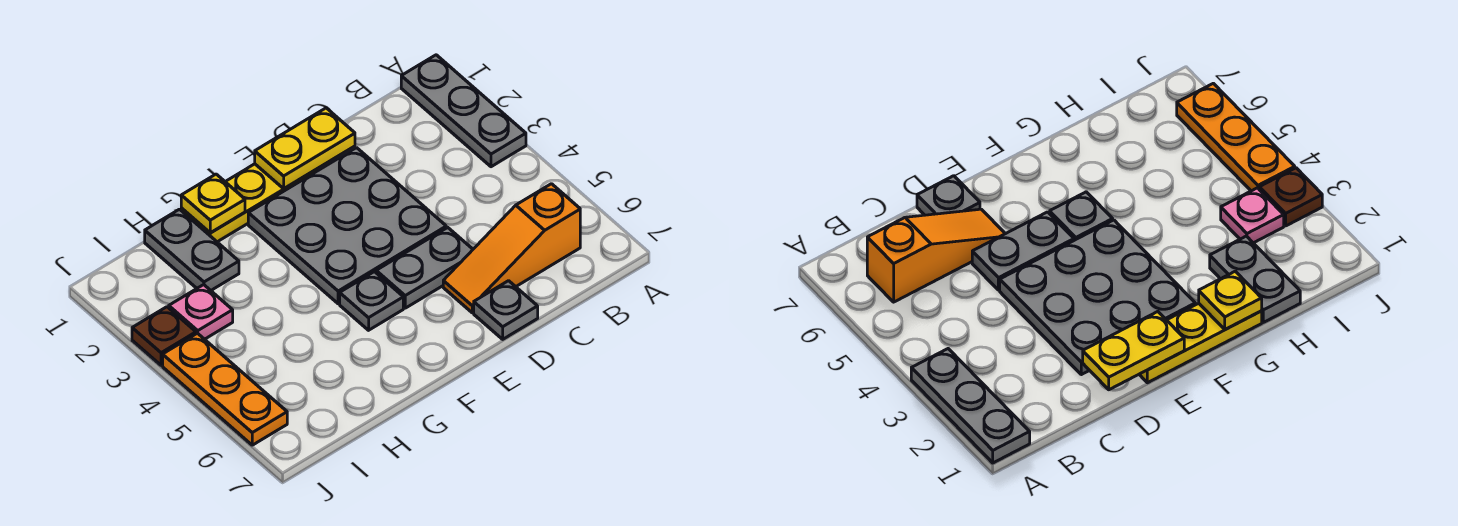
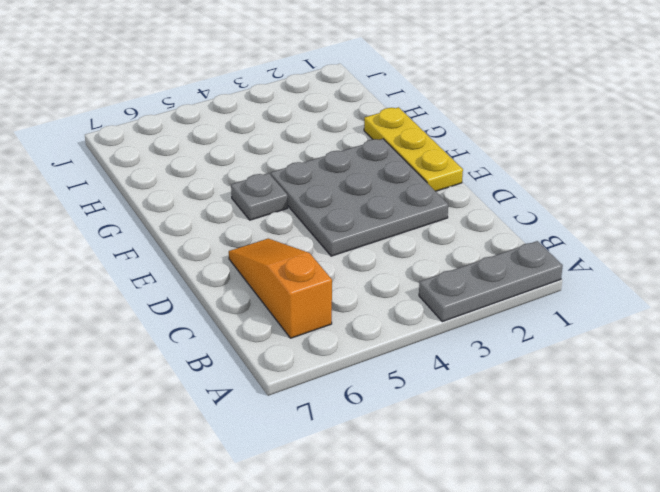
none -> grey plate D5:E5 level 1
none -> grey plate D7 level 1
none -> grey plate H1:H2 level 1

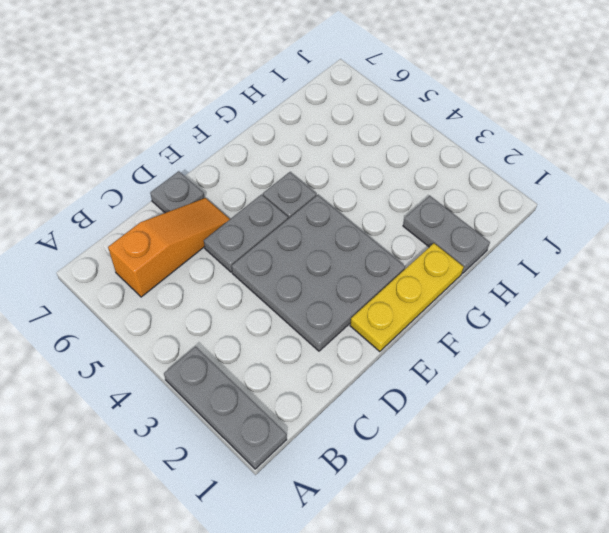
none -> pink plate I3 level 1
none -> brown plate J3 level 1
none -> orange plate J4:J6 level 1

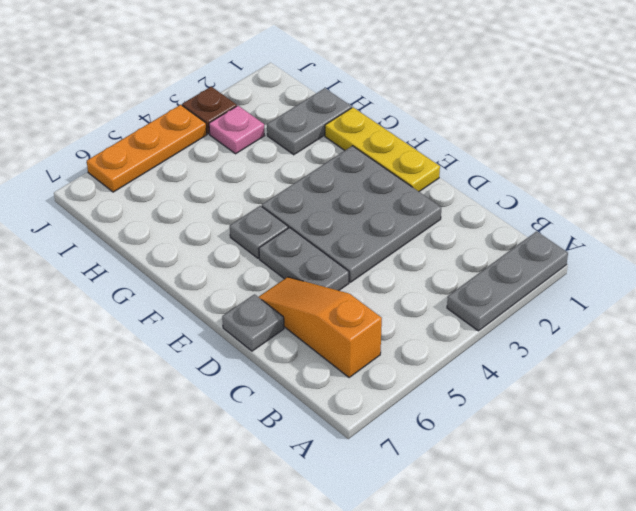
none -> yellow plate D1:E1 level 2
none -> yellow plate G1 level 2

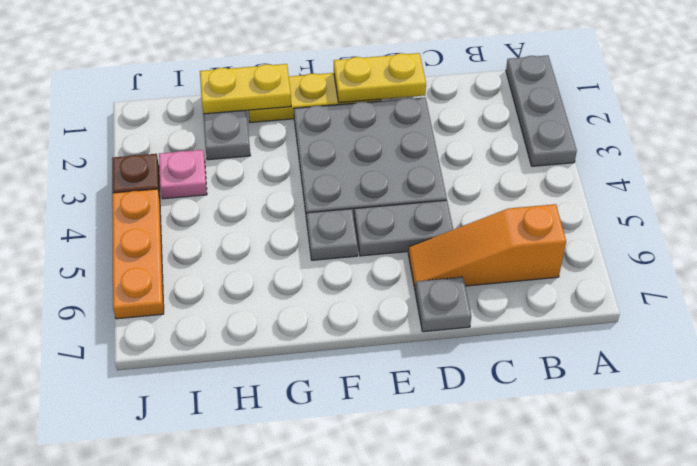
yellow plate G1:H1 level 2 -> yellow plate G1 level 2

